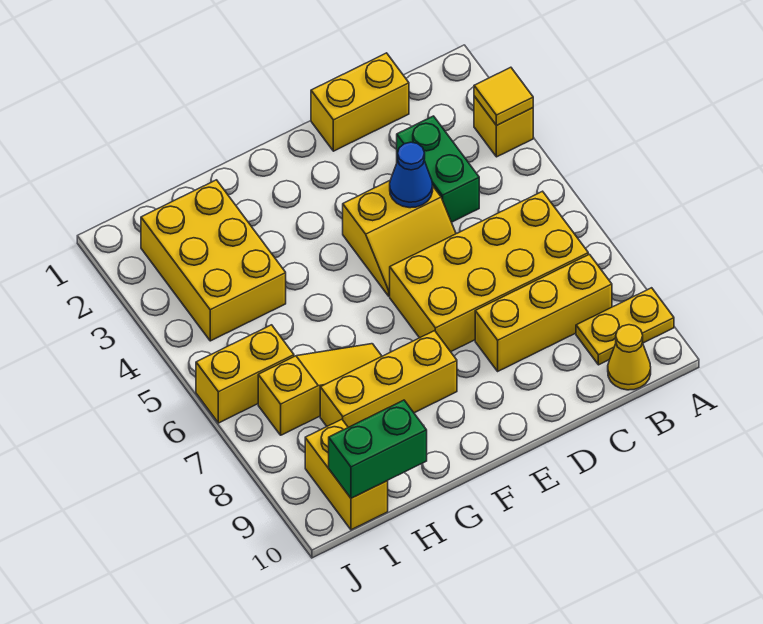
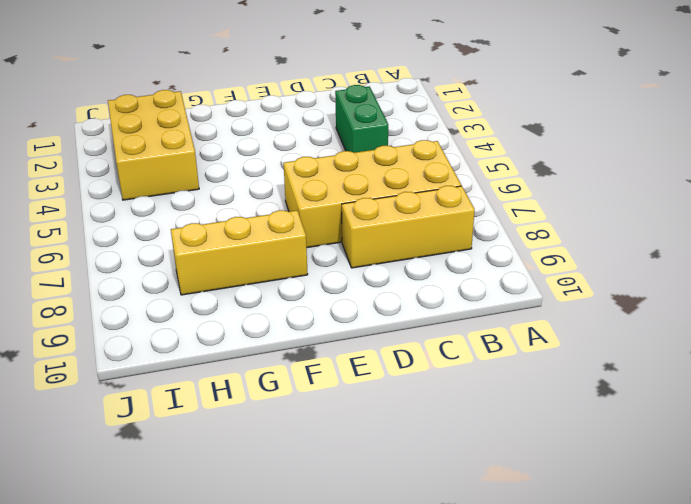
none -> yellow brick A3 level 1
none -> yellow plate A9:B9 level 1
none -> yellow cone B10 level 1

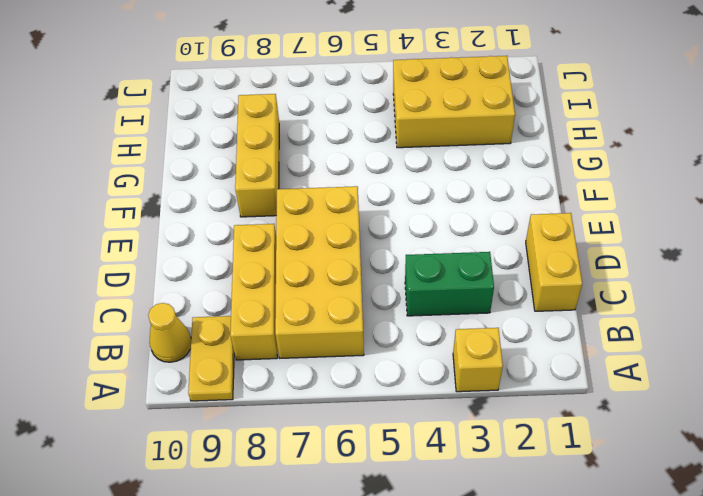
none -> yellow slope D4:E5 level 1 top 4
none -> yellow slope G7:I7 level 1 top I
none -> yellow brick I6:J6 level 1

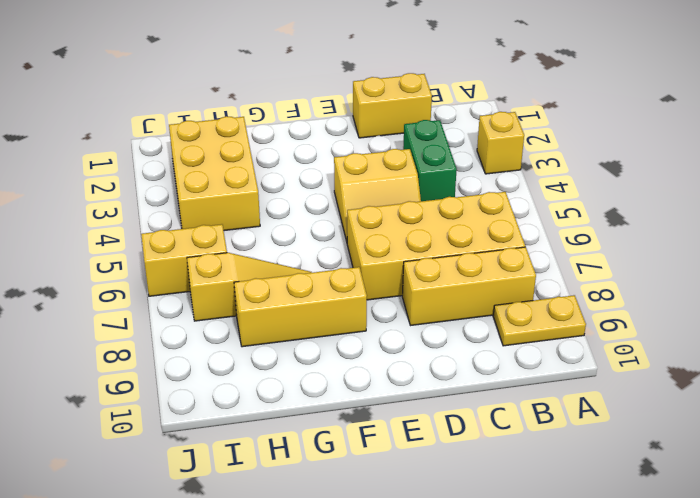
none -> yellow cone B10 level 1
none -> yellow brick I9:I10 level 1
none -> yellow tile A3 level 2

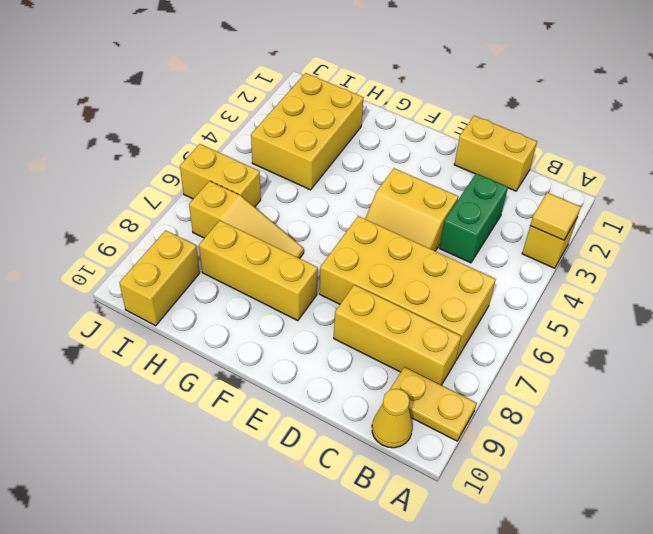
none -> blue cone D4 level 2
none -> green brick H10:I10 level 2

